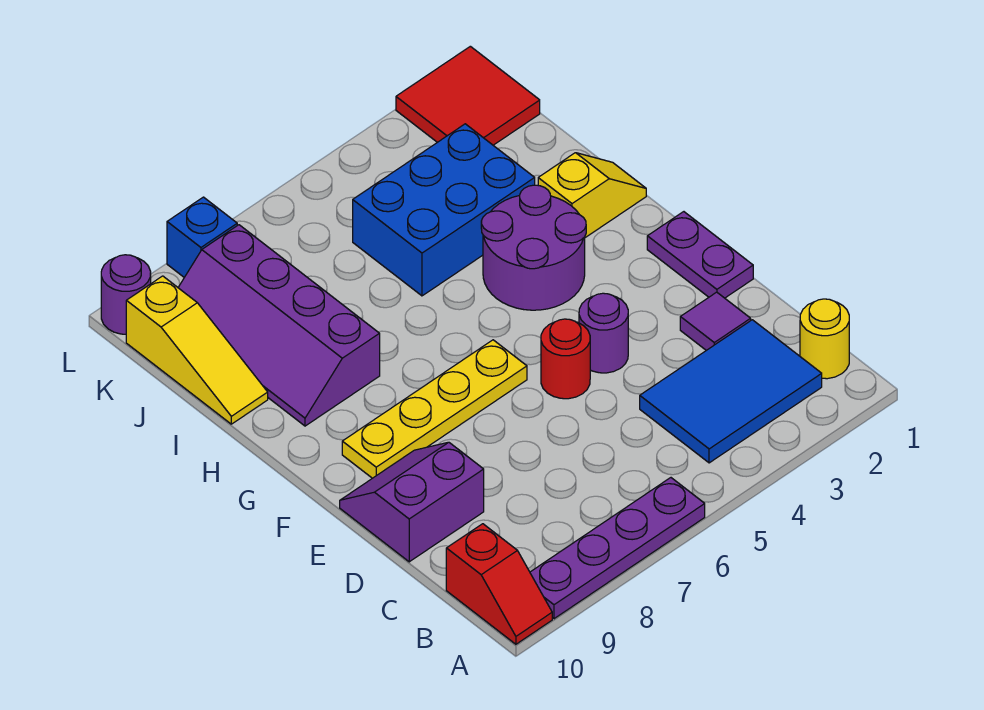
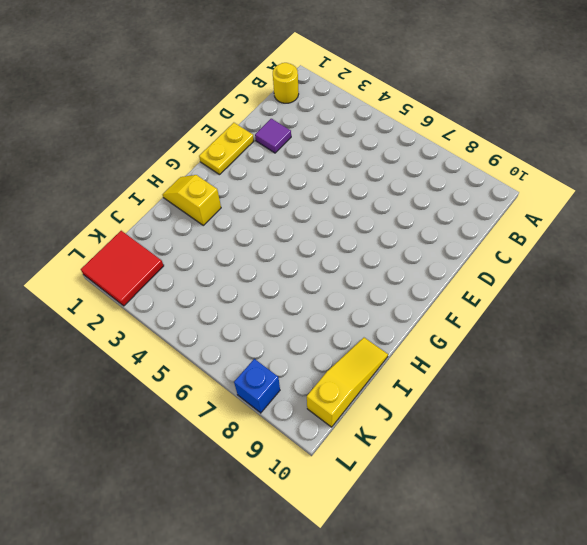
yellow plate E1:F1 level 1 -> purple plate E1:F1 level 1
none -> purple plate A6:A9 level 1
none -> red slope A10:B10 level 1 top B
none -> blue tile B2:C4 level 1

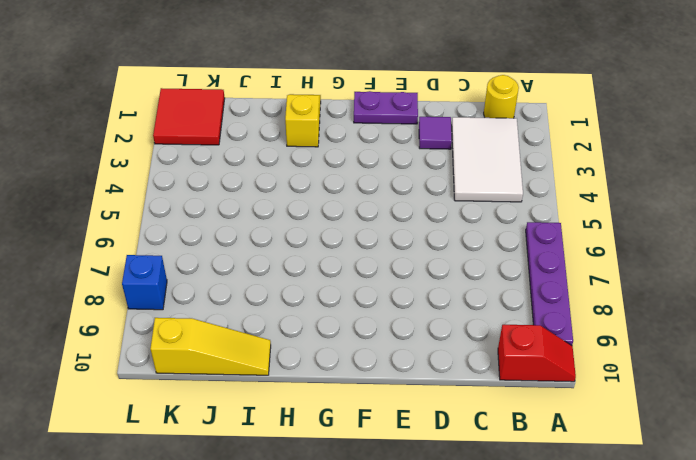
white tile B2:C4 level 1 -> blue tile B2:C4 level 1
none -> purple slope D9:E10 level 1 top D
none -> purple round brick E4 level 1
none -> red round brick E5 level 1

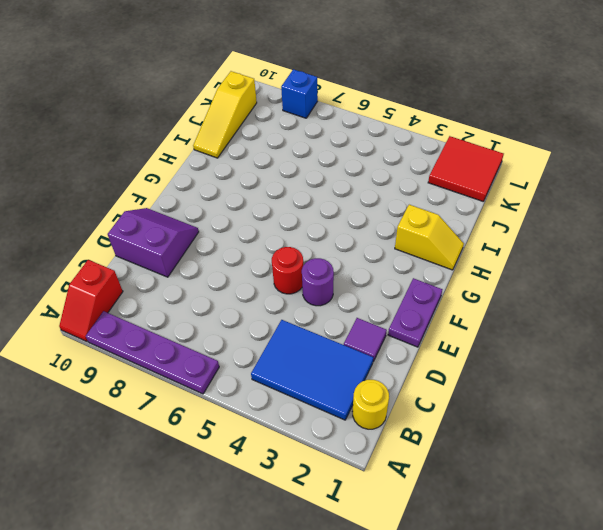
none -> yellow plate F6:F9 level 1
none -> purple round brick G3:H4 level 1
none -> purple slope H8:K9 level 1 top 8

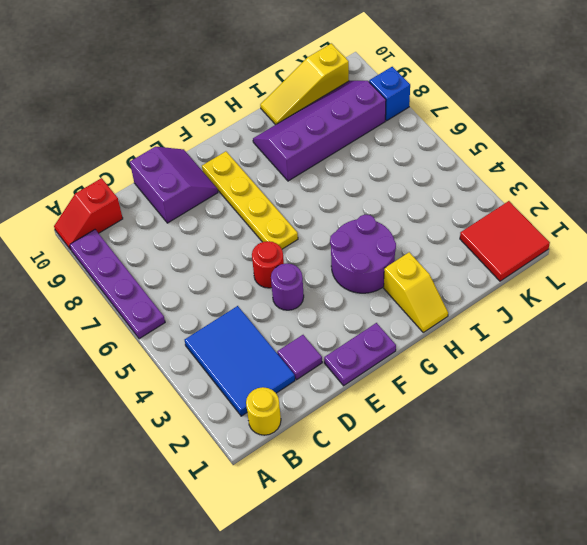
none -> blue brick I3:J5 level 1
none -> purple round brick L10 level 1

